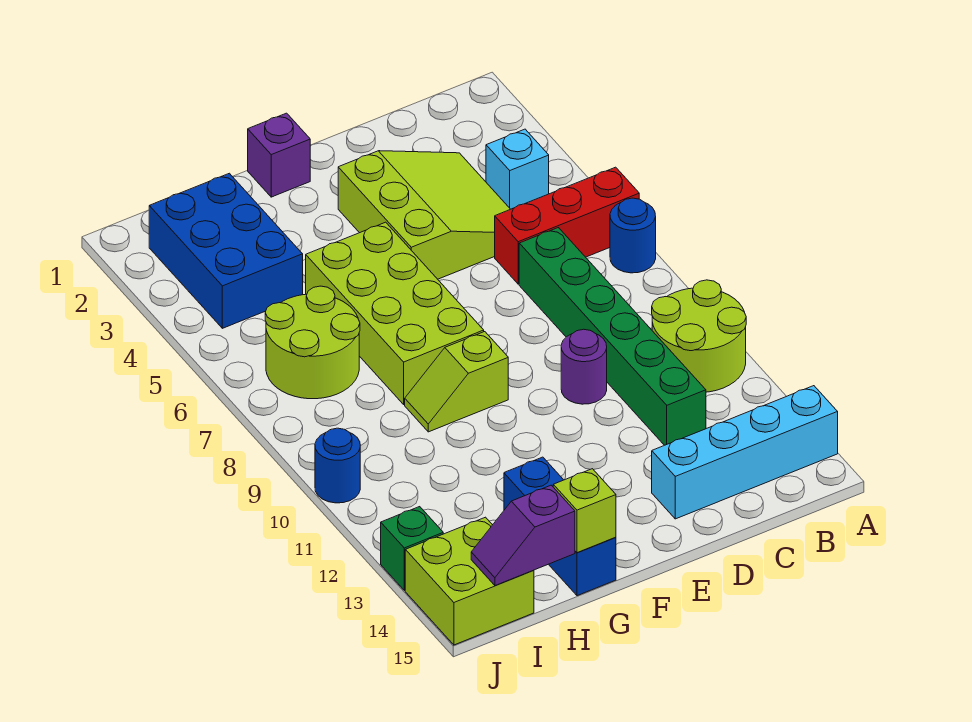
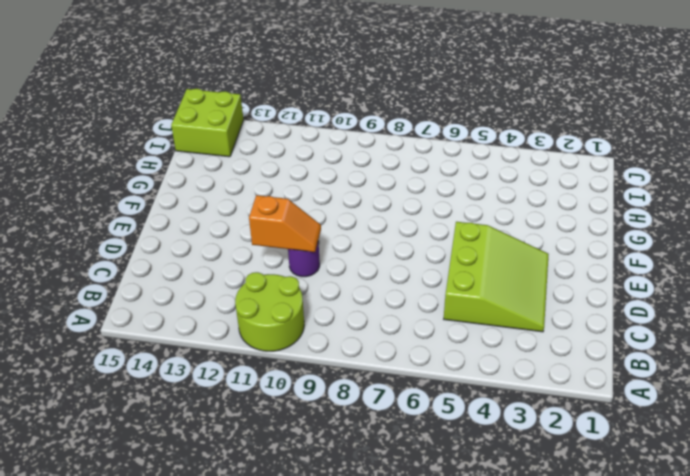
lime slope C3:E5 level 1 top 5 -> lime slope C3:E5 level 1 top E
orange slope D10:D11 level 2 top 11 -> none
none -> red brick A6:C6 level 1
none -> blue round brick A7 level 1
none -> cyan brick A14:D14 level 1

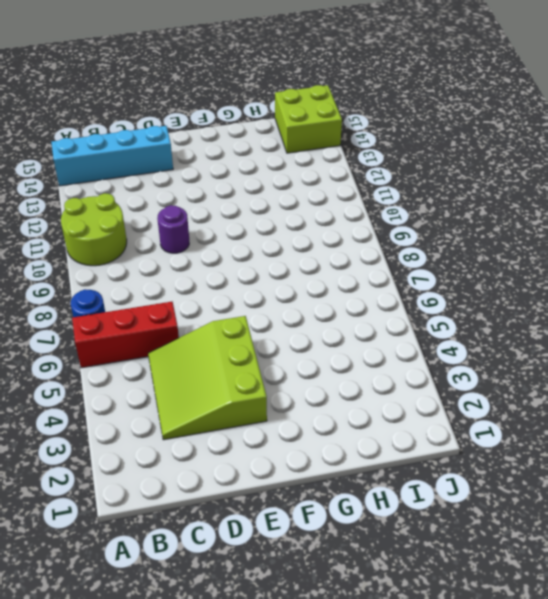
none -> cyan brick B4 level 1
none -> green brick C7:C12 level 1
none -> purple brick F1 level 1

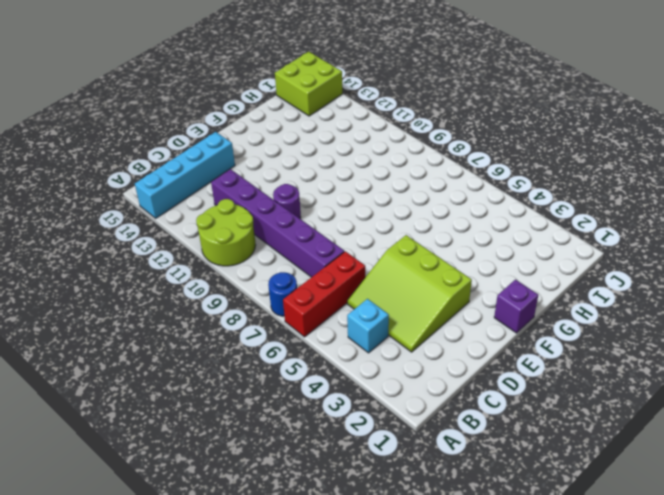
purple brick C7:C12 level 1 -> green brick C7:C12 level 1
none -> lime brick F5:G8 level 1
none -> lime slope F9:G9 level 1 top F
none -> blue brick G13:G15 level 1

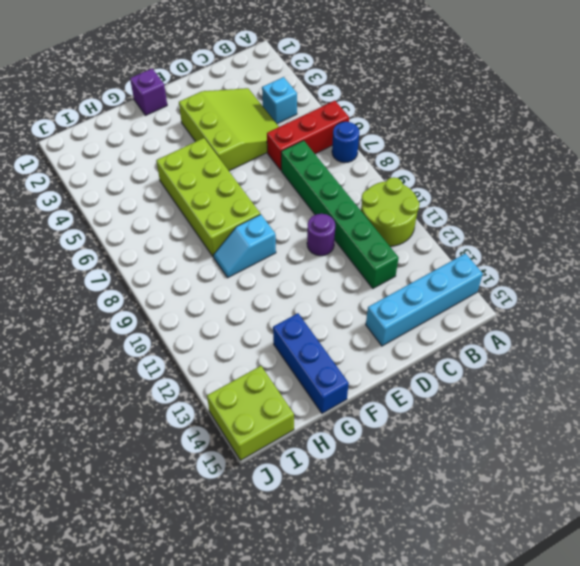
cyan slope F9:G9 level 1 top F -> lime slope F9:G9 level 1 top F
none -> blue brick H2:I4 level 1
none -> lime round brick H6:I7 level 1
none -> blue round brick J10 level 1

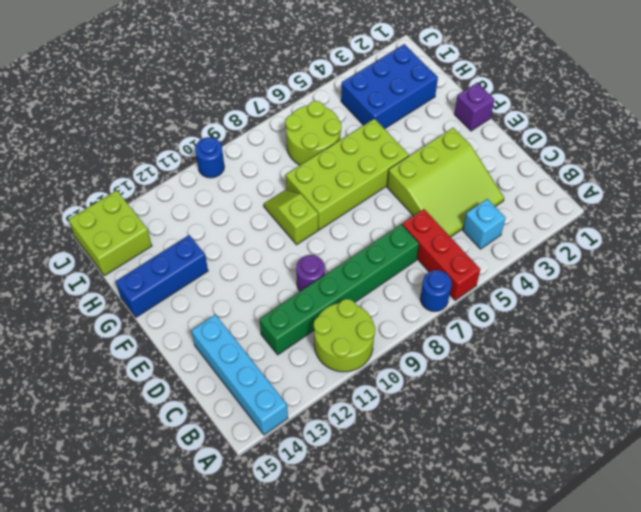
none -> green brick J13 level 1
none -> lime brick G15 level 2
none -> purple slope H15:I15 level 2 top H

